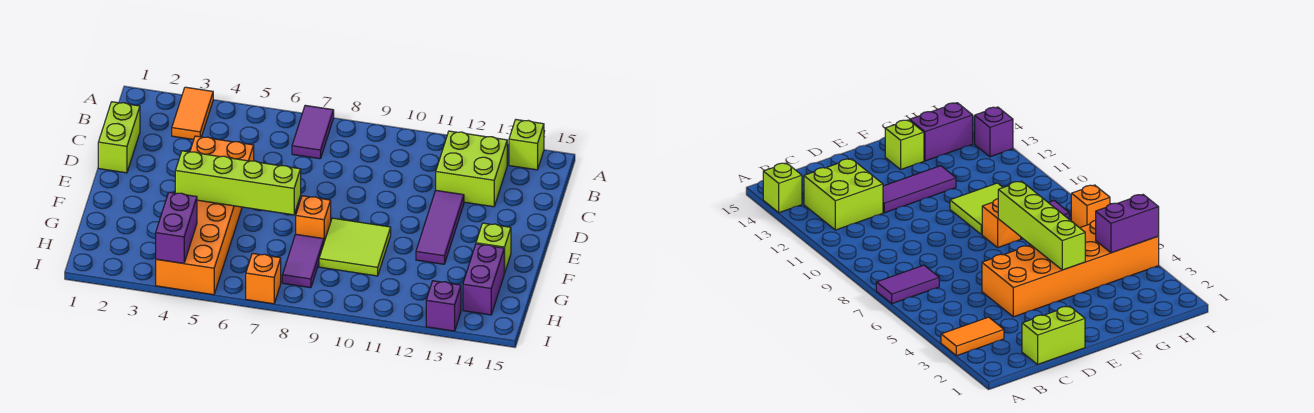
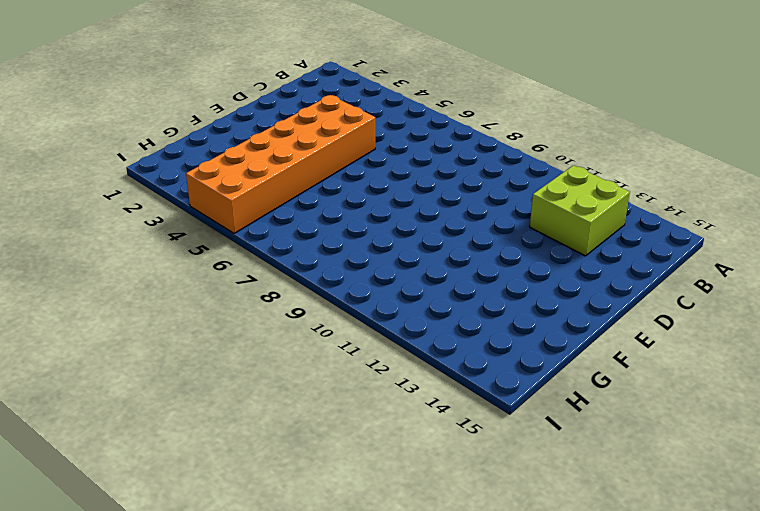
none -> orange tile A3:B3 level 1
none -> purple tile A7:B7 level 1
none -> lime brick A14 level 1

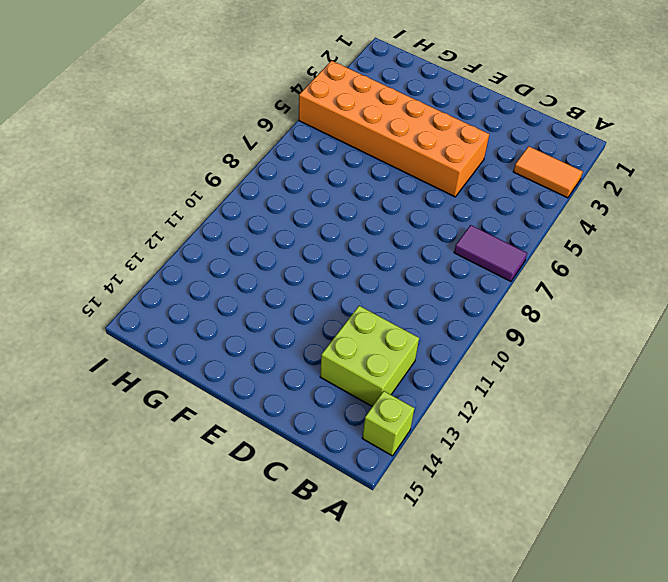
none -> lime brick C1:D1 level 1
none -> purple tile D12:F12 level 1
none -> orange brick F8 level 1

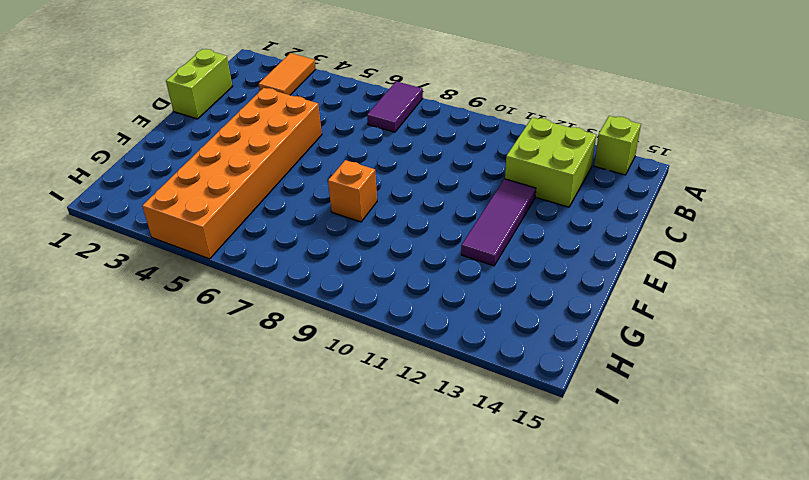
none -> lime tile F9:G10 level 1
none -> lime brick F14 level 1
none -> purple tile G8:H8 level 1

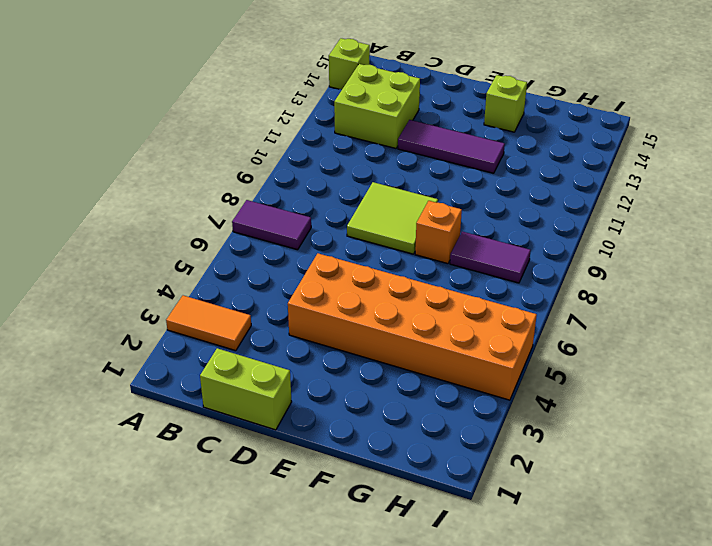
lime tile D8:E9 level 1 -> lime tile F9:G10 level 1
none -> purple brick G14:H14 level 1
none -> orange brick I7 level 1
none -> purple brick I13 level 1

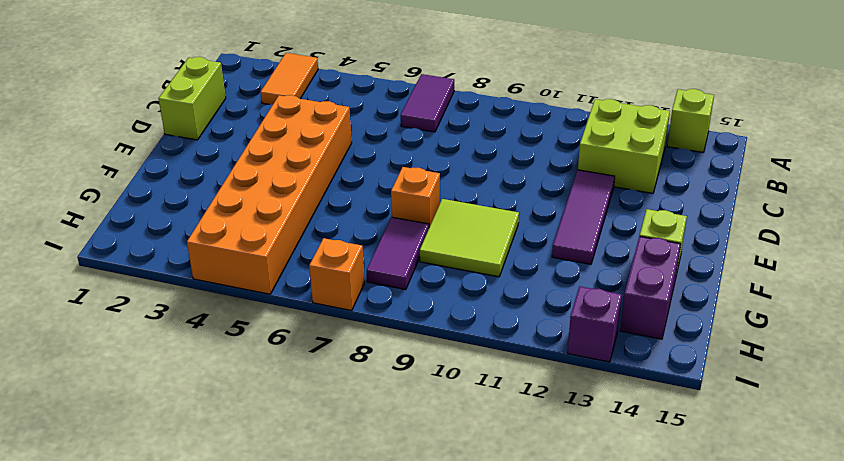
none -> lime brick F4:F7 level 2
none -> purple brick H4:I4 level 2

